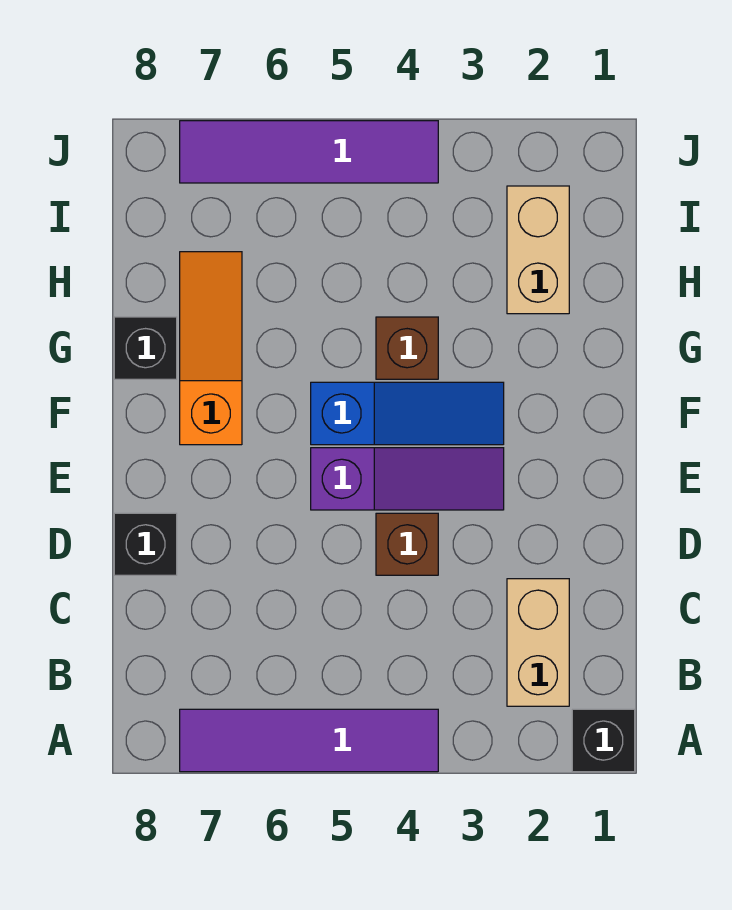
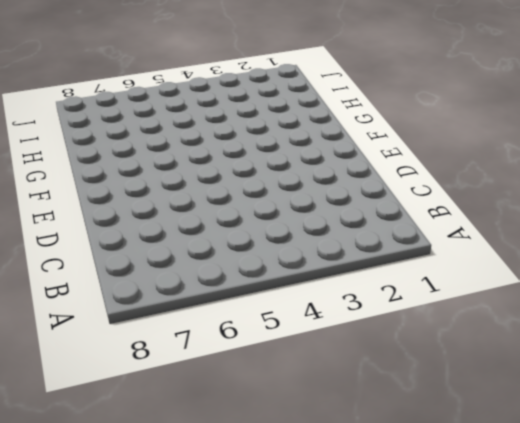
none -> black brick A1 level 1
none -> purple tile A4:A7 level 1
none -> tan brick B2:C2 level 1

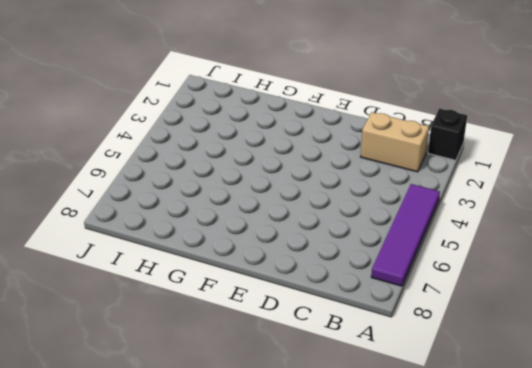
none -> brown brick D4 level 1
none -> black brick D8 level 1
none -> purple slope E3:E5 level 1 top 5

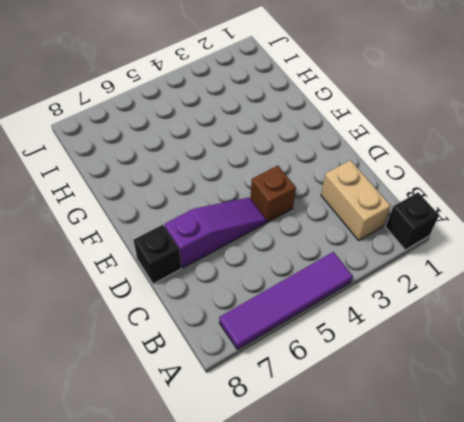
purple slope D5:D7 level 1 top 7 -> purple slope E3:E5 level 1 top 5
none -> blue slope F3:F5 level 1 top 5
none -> orange slope F7:H7 level 1 top F
none -> brown brick G4 level 1

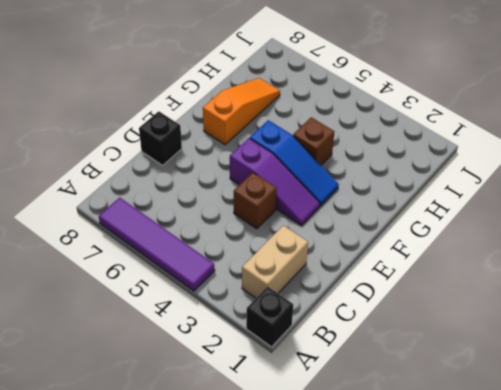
none -> black brick G8 level 1
none -> tan brick H2:I2 level 1
none -> purple tile J4:J7 level 1

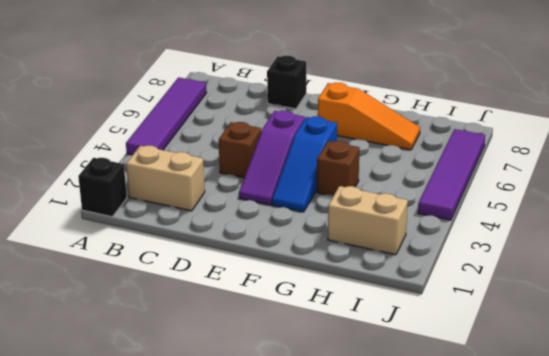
none -> black brick G8 level 1

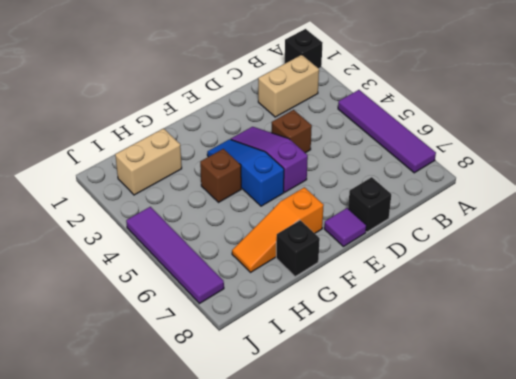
purple tile E8 level 1 -> none

